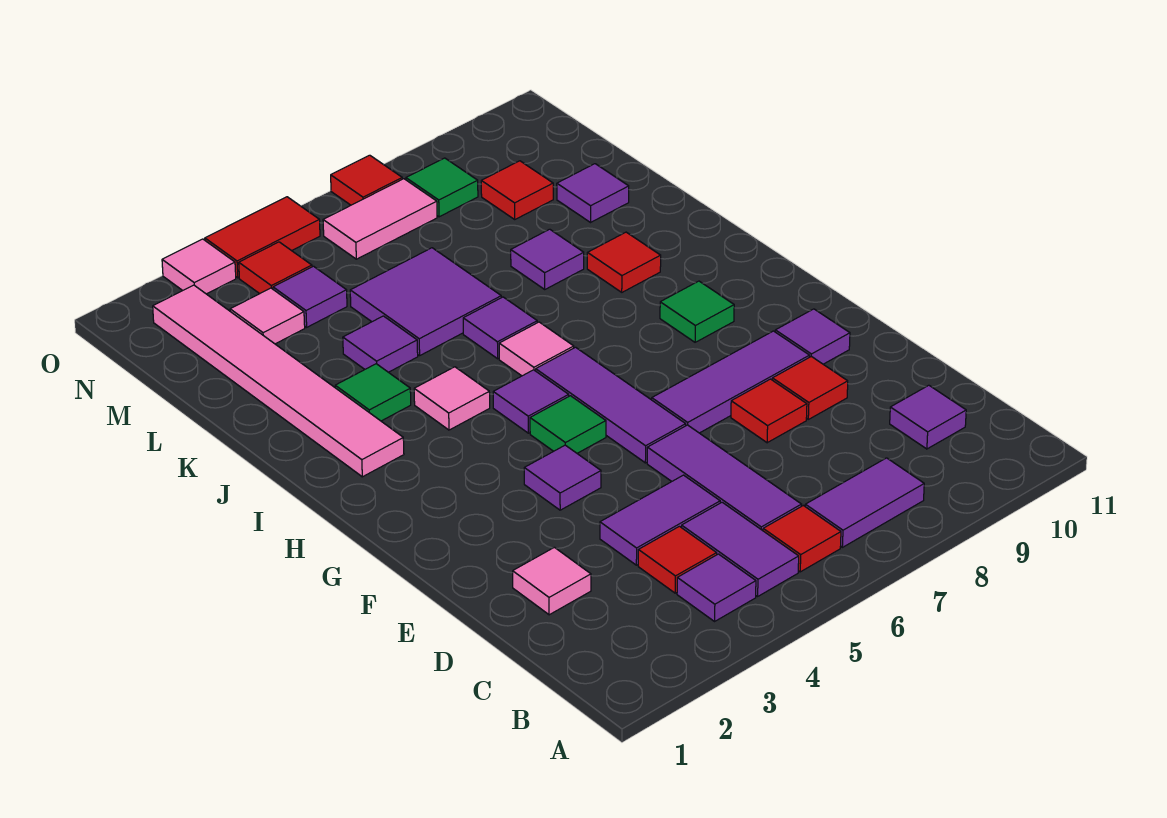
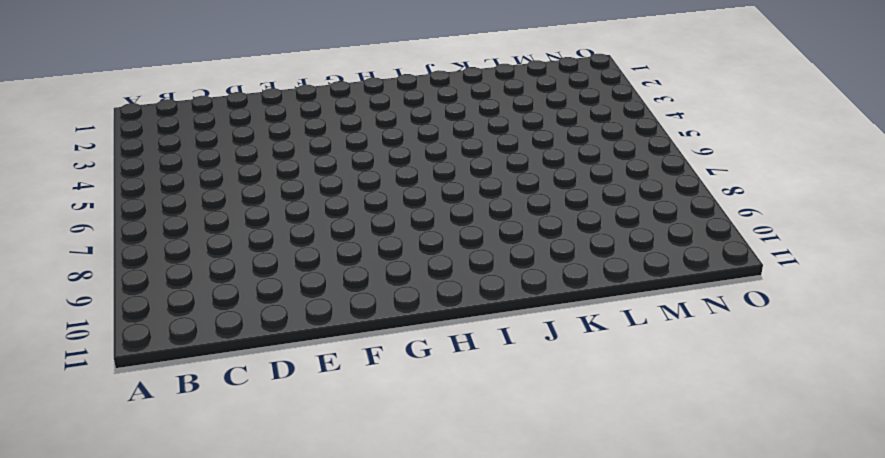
none -> purple tile B4 level 1
none -> purple tile B5:C5 level 1
none -> red tile B6 level 1
none -> purple tile B7:B8 level 1

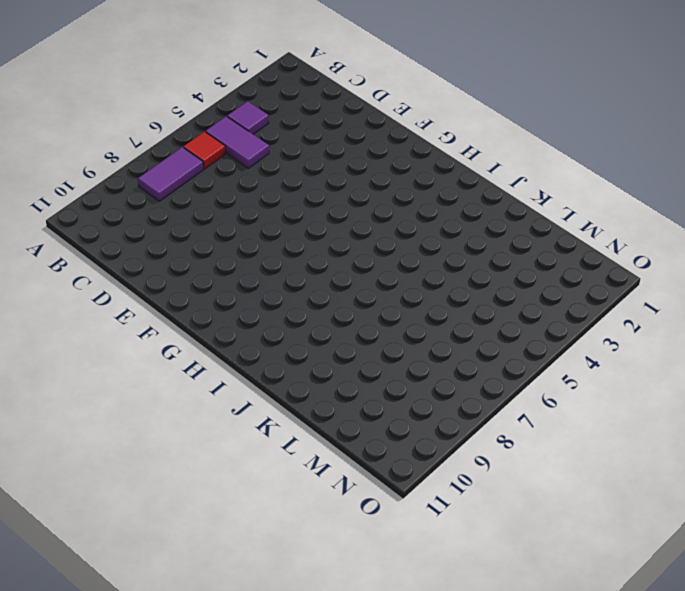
none -> red tile C4 level 1
none -> purple tile C6:E6 level 1
none -> purple tile C10 level 1
none -> pink tile D2 level 1

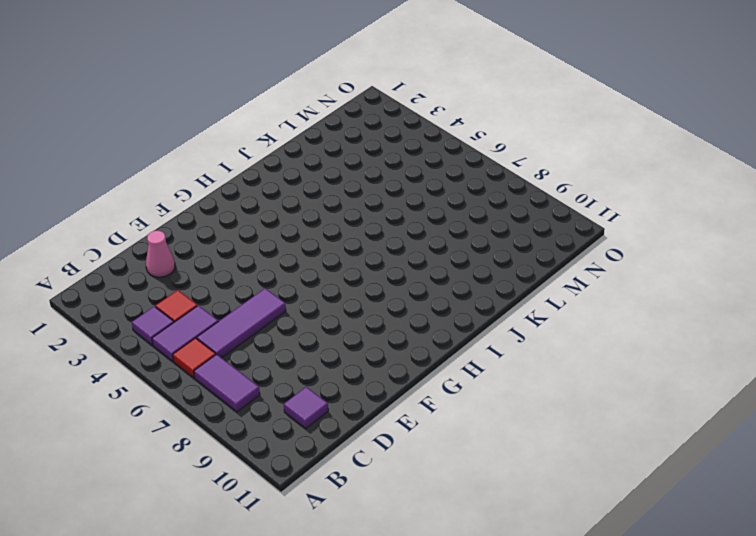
pink cone D2 level 1 -> pink tile D2 level 1
none -> purple tile D4:D5 level 1
none -> red tile E8 level 1
none -> red tile E9 level 1
none -> purple tile F4 level 1

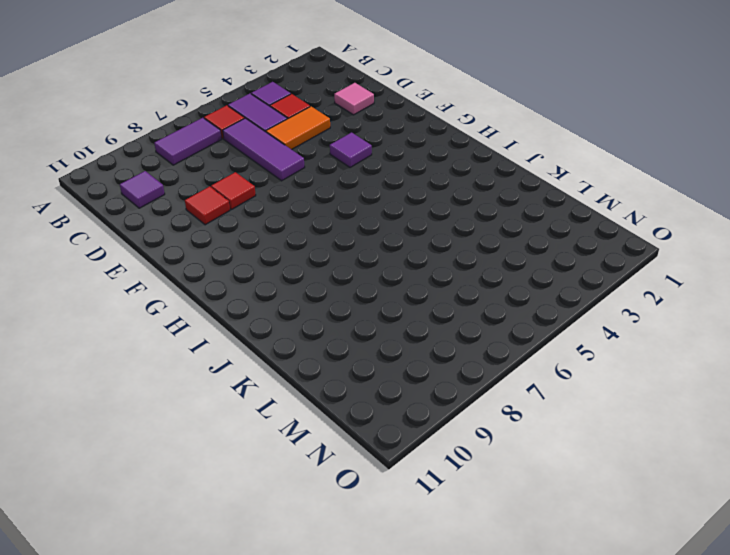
orange tile D4:D5 level 1 -> purple tile D4:D5 level 1
none -> purple tile F6:H6 level 1
none -> purple tile F7:F9 level 1
none -> purple tile F10 level 1
none -> green tile G5 level 1

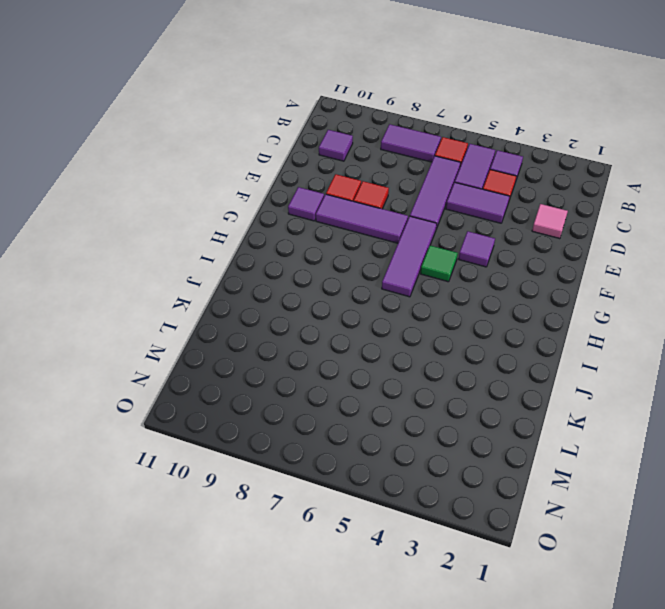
none -> purple tile H5 level 1
none -> green tile H9 level 1
none -> pink tile I2:N2 level 1
none -> pink tile I4 level 1

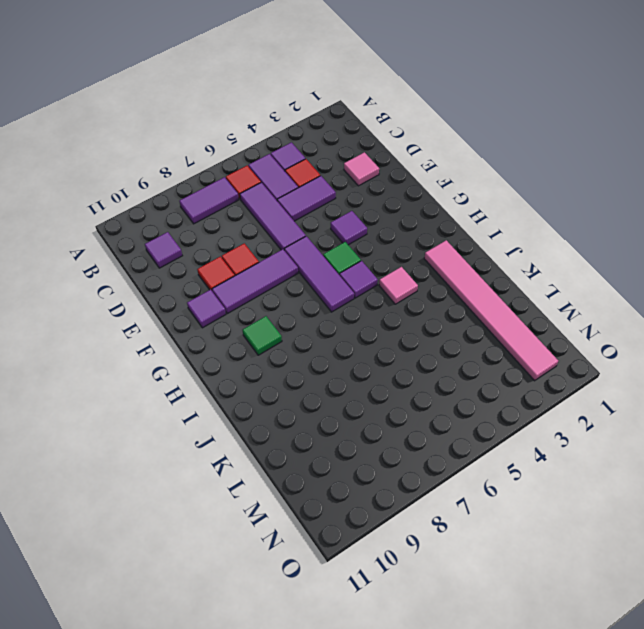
none -> pink tile I6 level 1
none -> green tile J3 level 1
none -> purple tile J6 level 1
none -> red tile J9 level 1

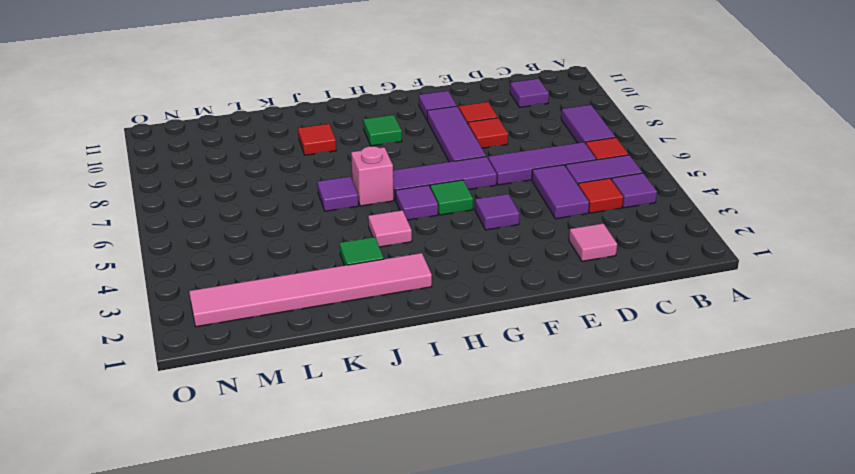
pink brick I6 level 1 -> pink tile I6 level 1
none -> purple tile K4 level 1
none -> purple tile K5:L6 level 1
none -> purple tile K8 level 1
none -> purple tile L10 level 1

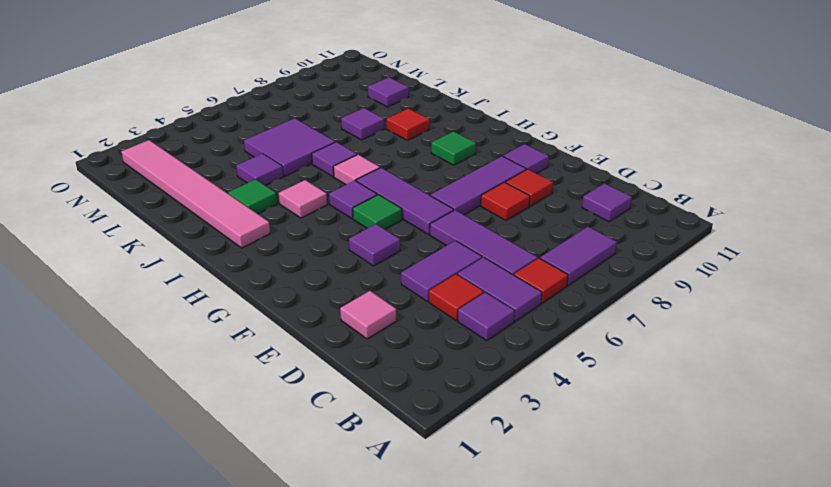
none -> pink tile M3 level 1
none -> purple tile M4 level 1
none -> red tile M9 level 1
none -> red tile N4 level 1

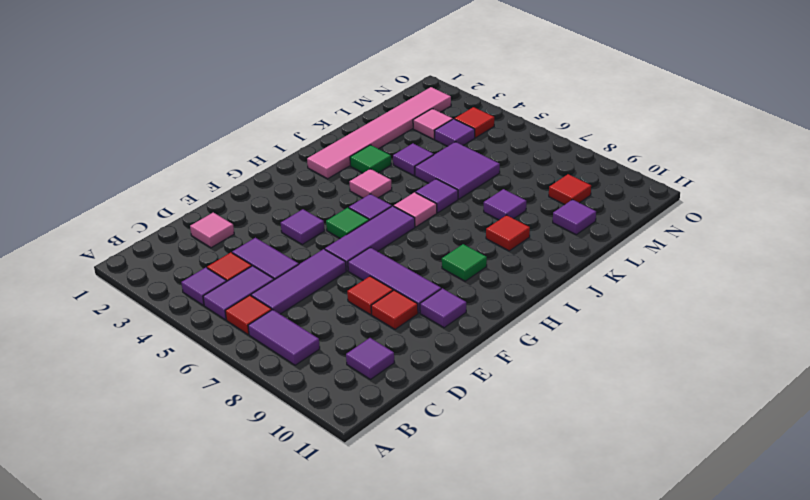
none -> pink tile N6:N7 level 1
none -> green tile N8 level 1
none -> pink tile O3 level 1
none -> red tile O4:O5 level 1

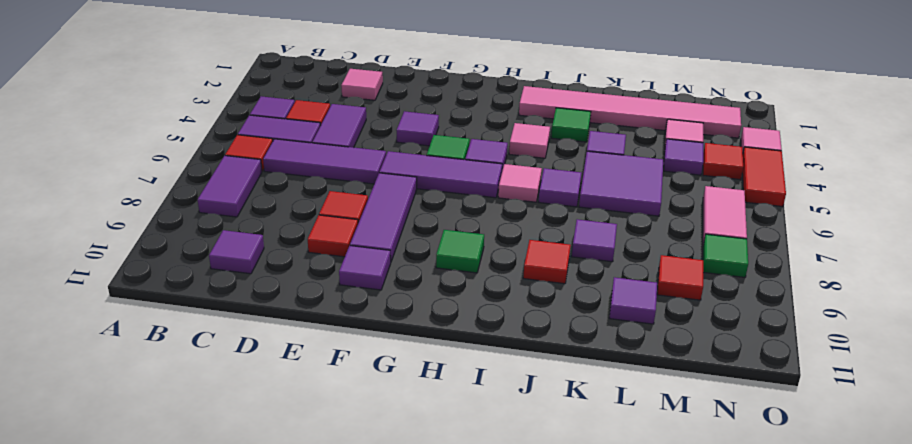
none -> red tile O7 level 1

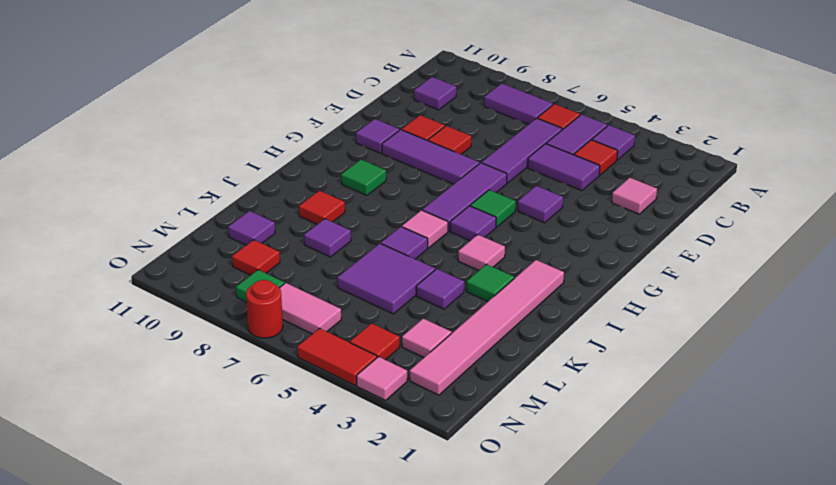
red round brick O7 level 1 -> red tile O7 level 1
none -> purple tile M4 level 1

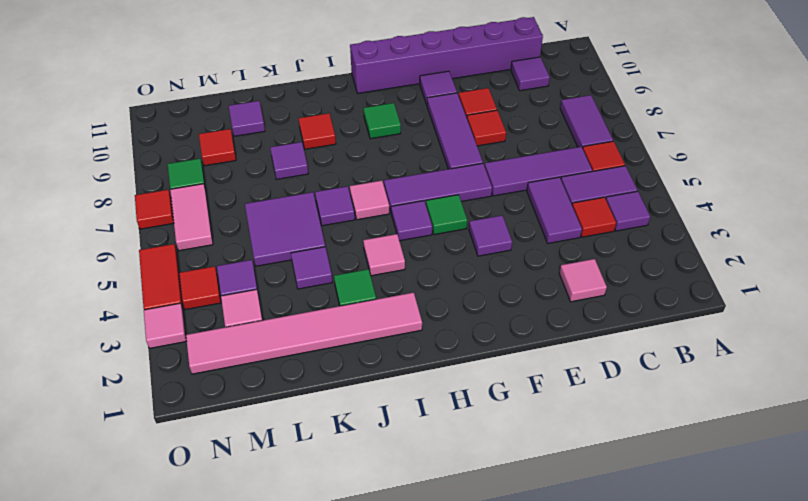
purple brick C11:H11 level 1 -> none

